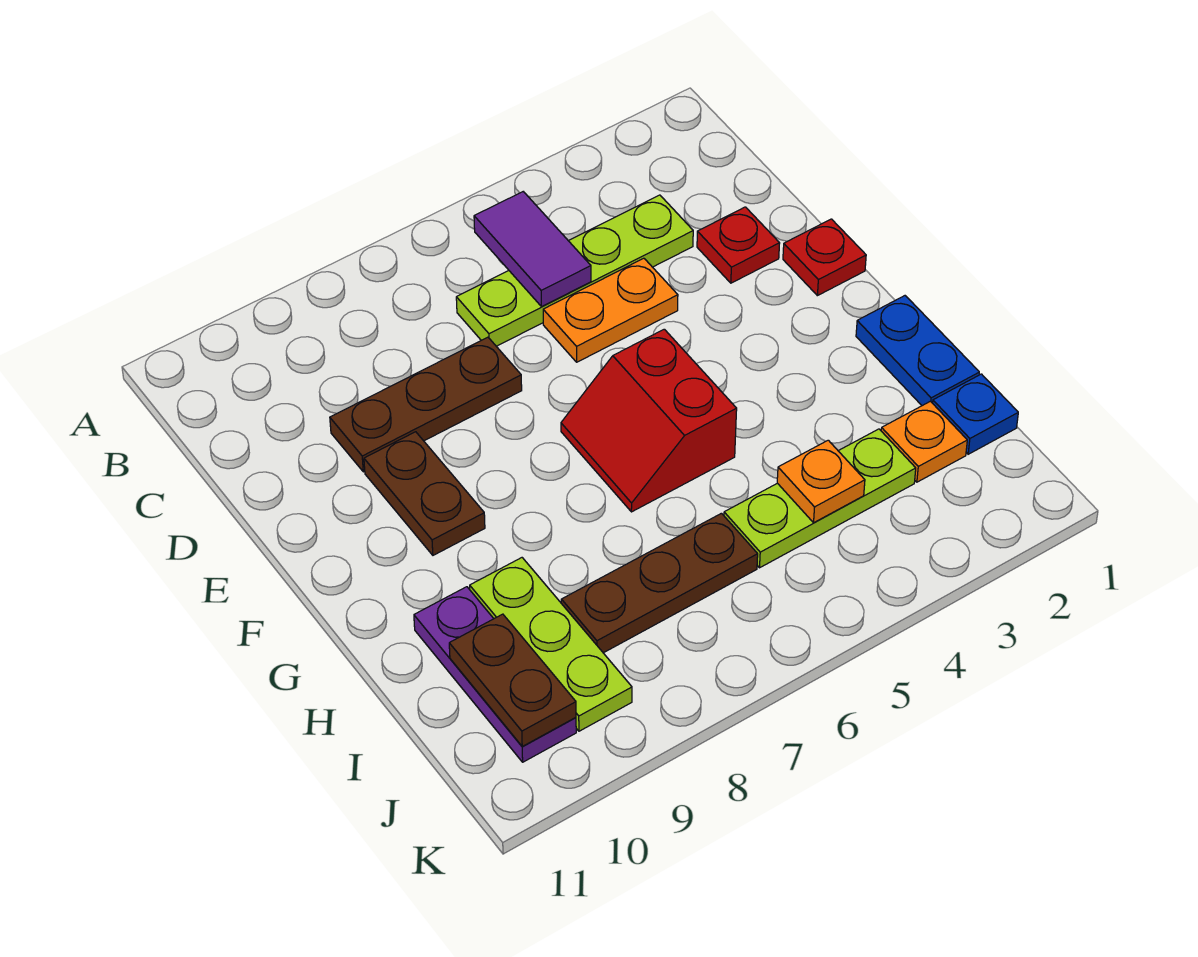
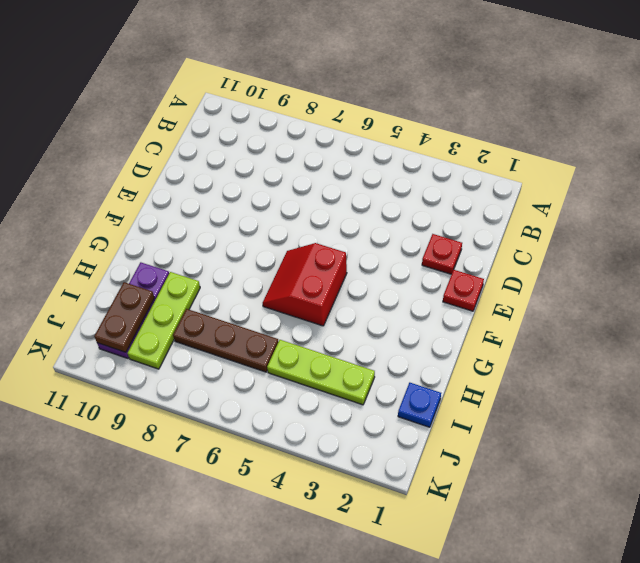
none -> lime plate C3:C6 level 1
none -> orange plate D4:D5 level 1
none -> brown plate D7:D9 level 1

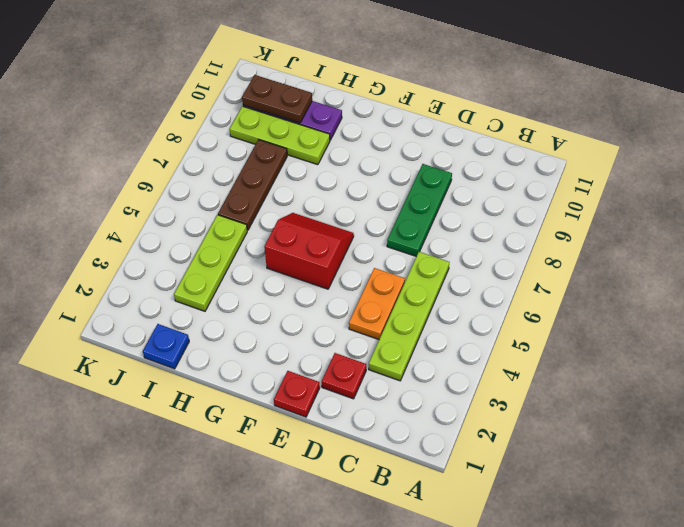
green plate D7:D9 level 1 -> brown plate D7:D9 level 1
none -> brown plate E9:F9 level 1
none -> blue plate G1:H1 level 1
none -> orange plate I2 level 1

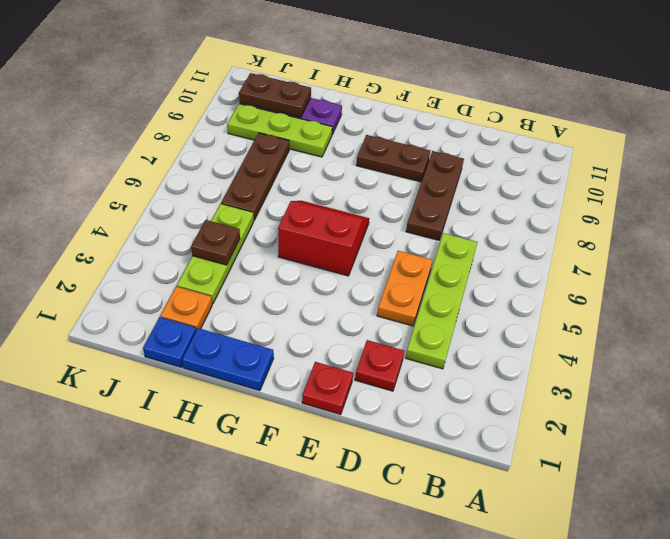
brown plate I4 level 2 -> orange plate I4 level 2
none -> purple tile B5:C5 level 2

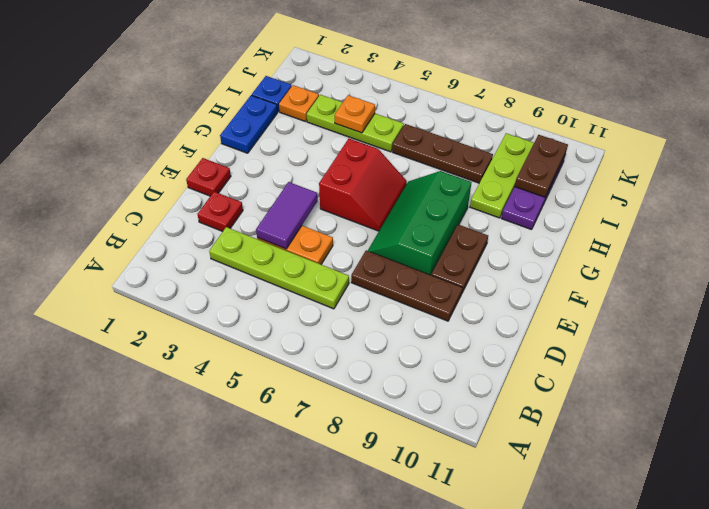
purple tile D4:E4 level 2 -> purple tile B5:C5 level 2
green slope E7:G8 level 1 top 8 -> none

